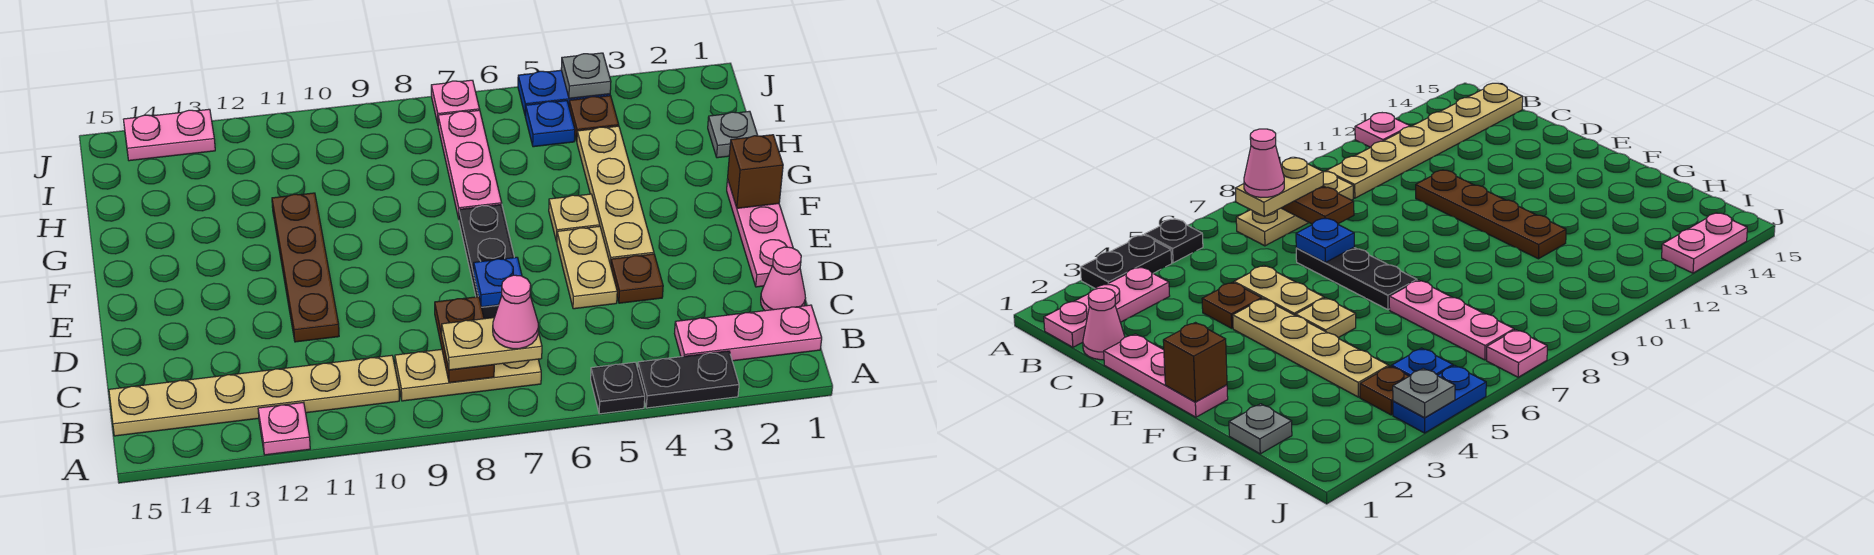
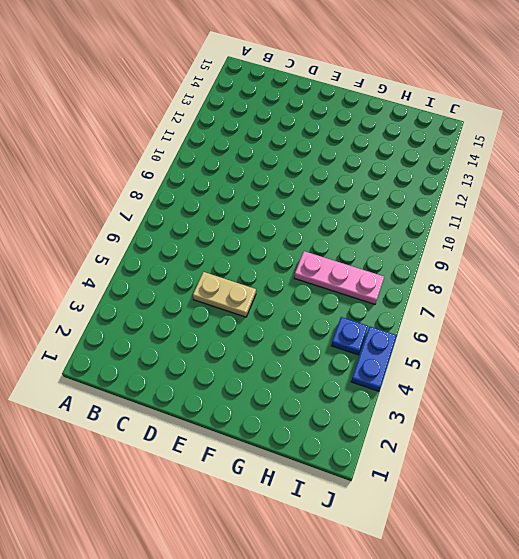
none -> black plate A3:A4 level 1
none -> black plate A5 level 1
none -> pink plate A12 level 1

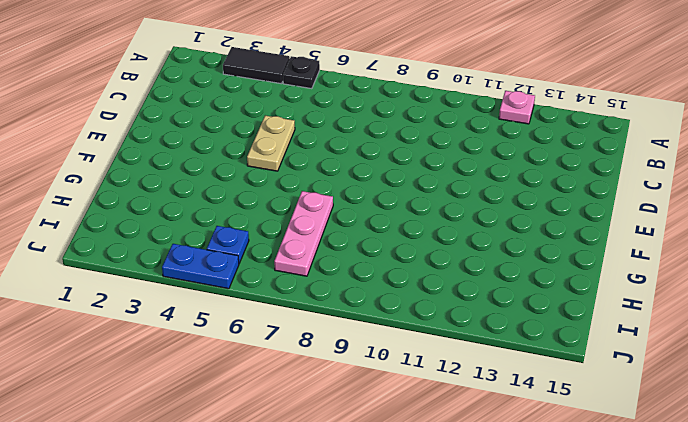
black tile A3:A4 level 1 -> black plate A3:A4 level 1
none -> pink plate B1:B3 level 1
none -> tan plate B7:B9 level 1
none -> tan plate B10:B15 level 1

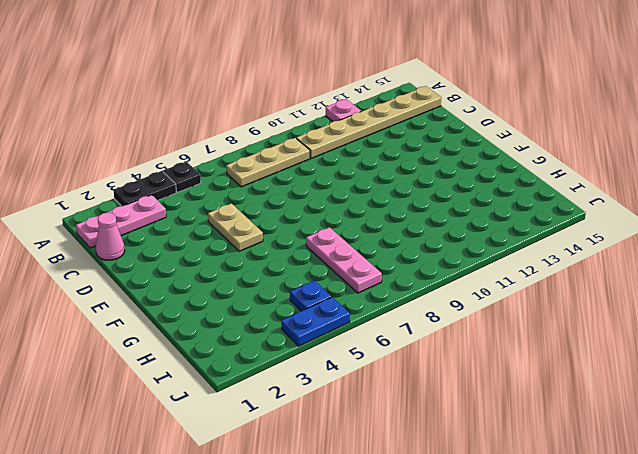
none -> pink plate D1:F1 level 1
none -> brown plate D4 level 1
none -> black plate D7:F7 level 1

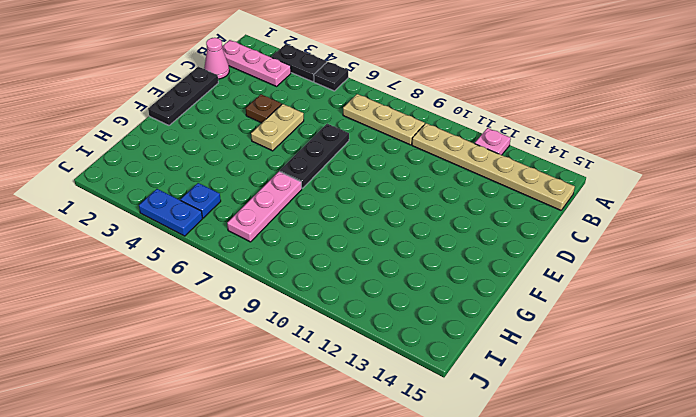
black plate D1:F1 level 1 -> pink plate D1:F1 level 1
none -> brown plate D11:G11 level 1
none -> tan plate E4:H4 level 1
none -> tan plate F5 level 1

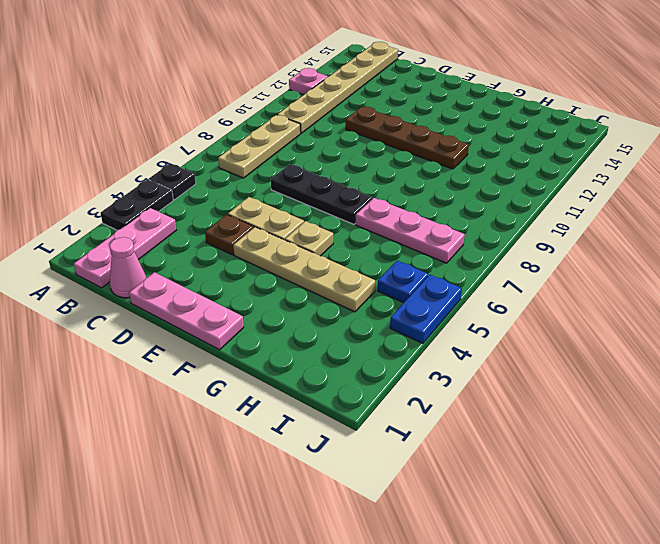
none -> grey plate H1 level 1
none -> brown plate I4 level 1
none -> pink plate J7 level 1

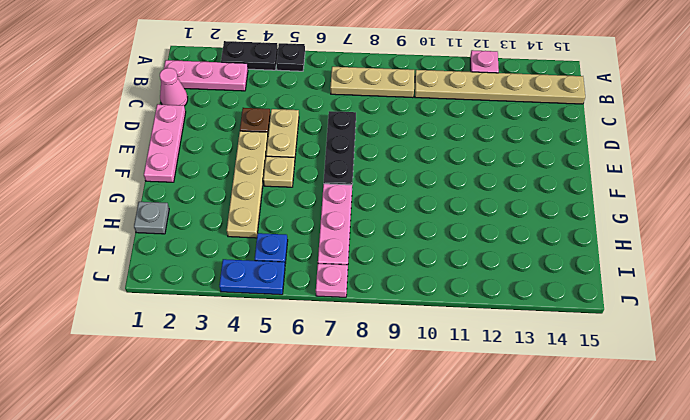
none -> brown plate D11:G11 level 1
none -> brown plate I4 level 1
none -> pink plate J13:J14 level 1

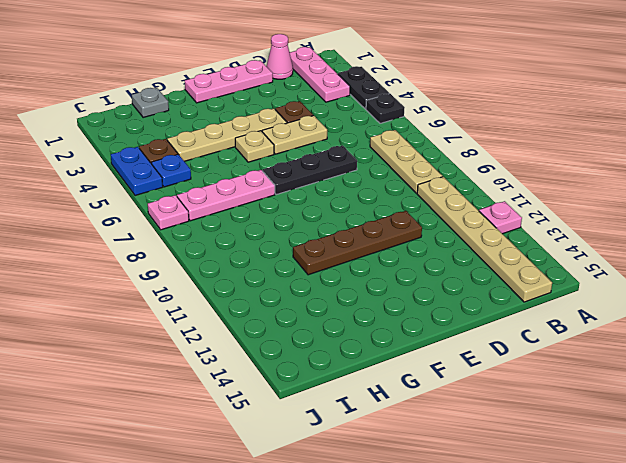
none -> pink plate J13:J14 level 1
none -> brown plate B8:C8 level 2
none -> blue plate D7 level 2

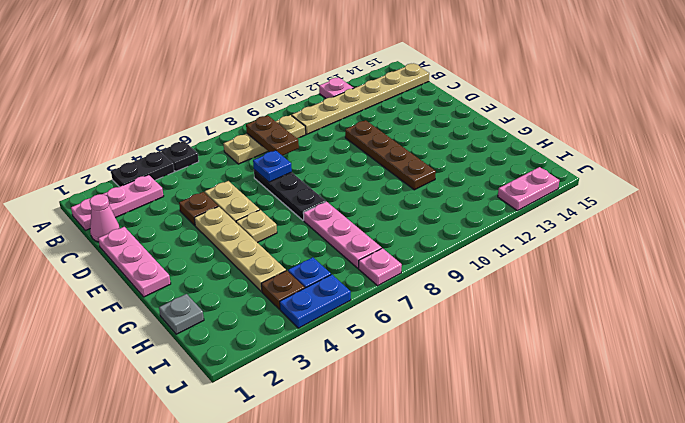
none -> brown brick F1 level 2
none -> grey plate J4 level 2
none -> tan plate B7:B8 level 3

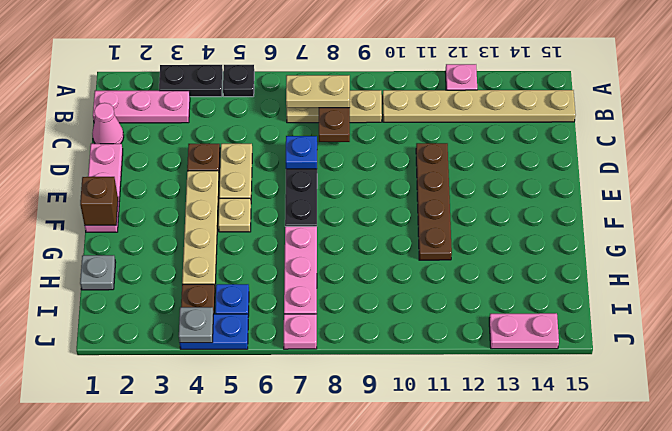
none -> pink cone B7 level 4

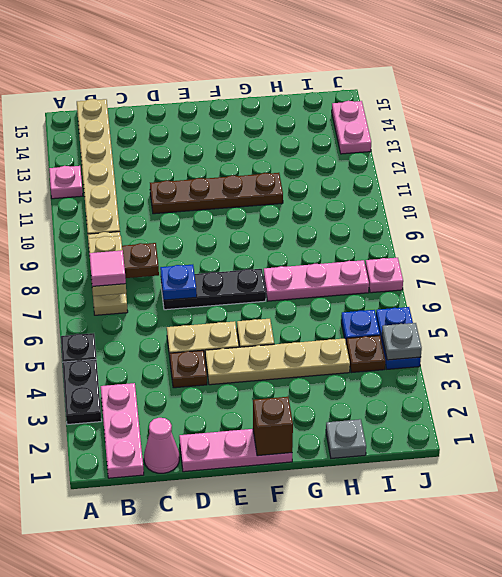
pink tile B7 level 4 -> pink cone B7 level 4

